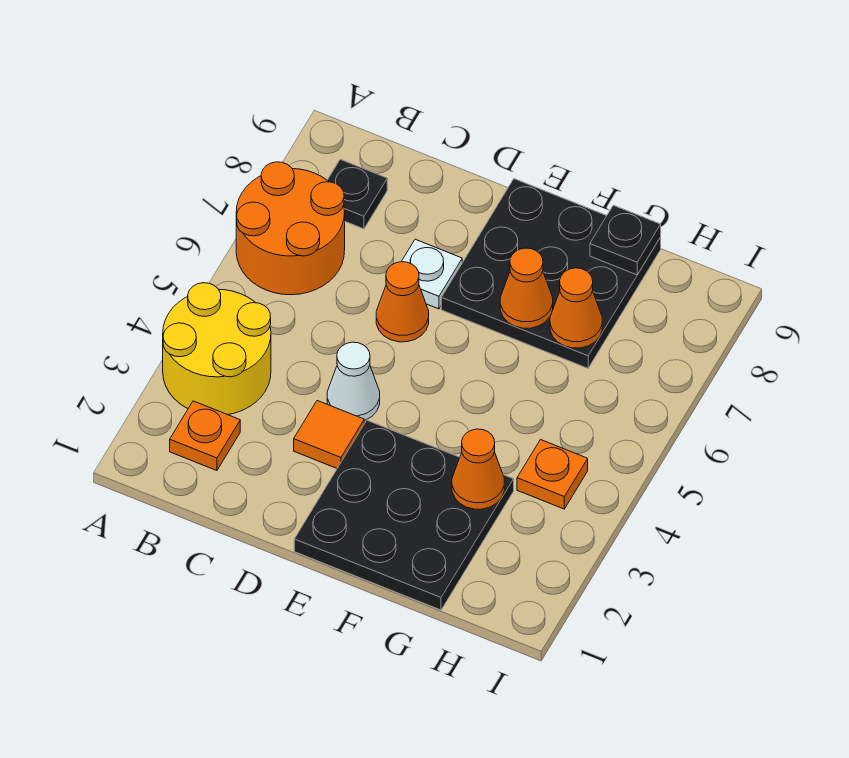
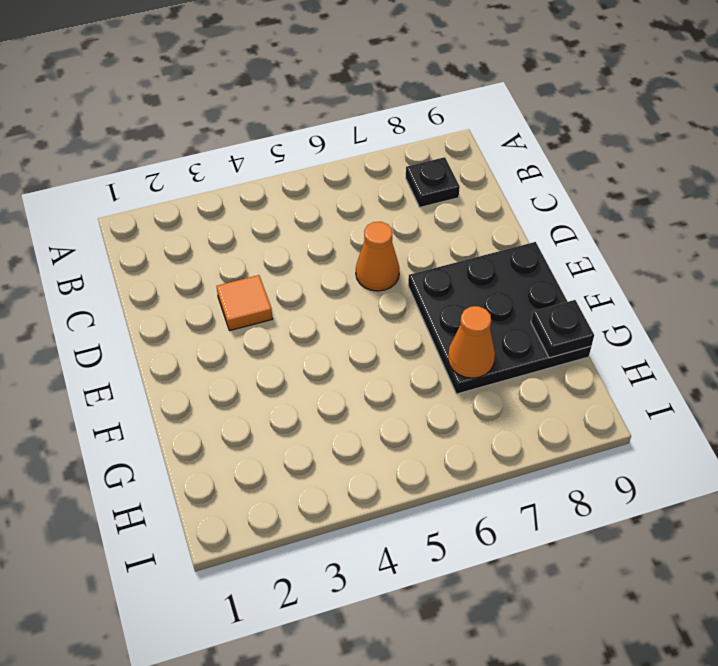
none -> yellow round brick A3:B4 level 1
none -> orange round brick A6:B7 level 1
none -> orange plate B2 level 1

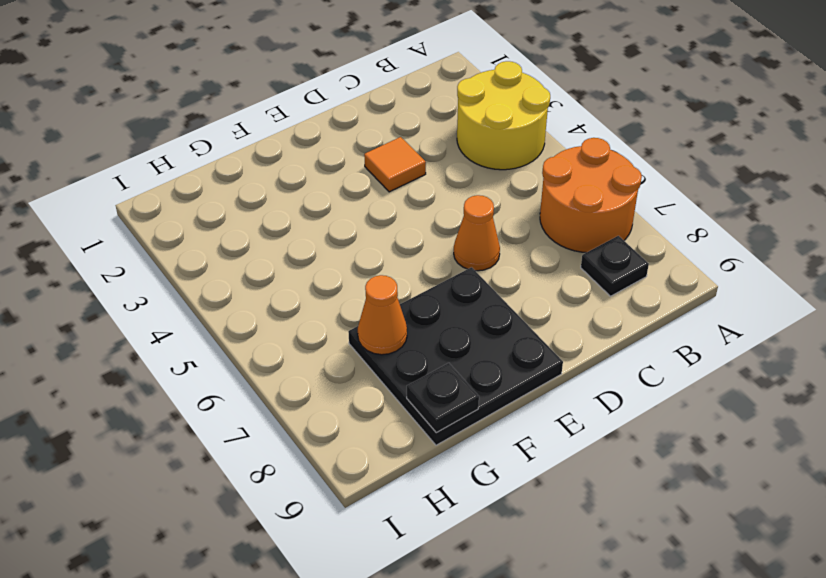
none -> orange plate B2 level 1
none -> white cone D4 level 1
none -> white plate D7 level 1

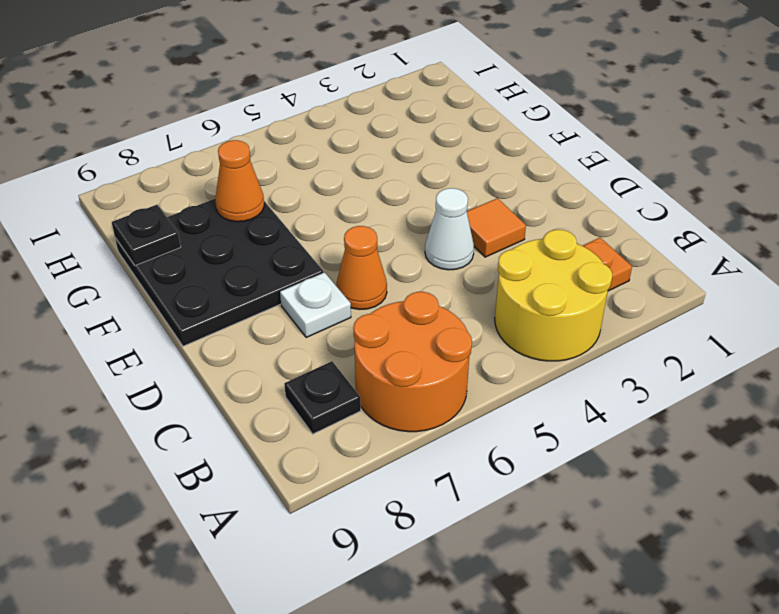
none -> black plate E1:G3 level 1
none -> orange plate H4 level 1
none -> orange cone F7 level 2

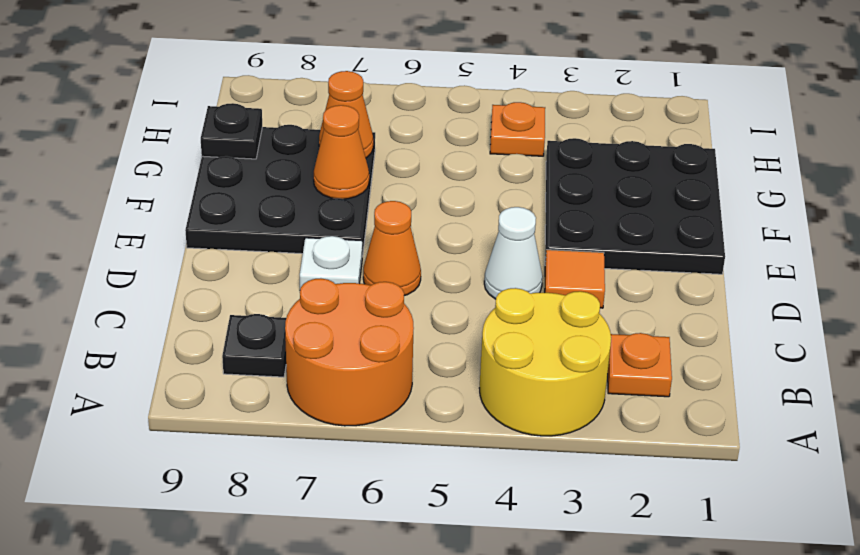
none -> orange cone G3 level 2

